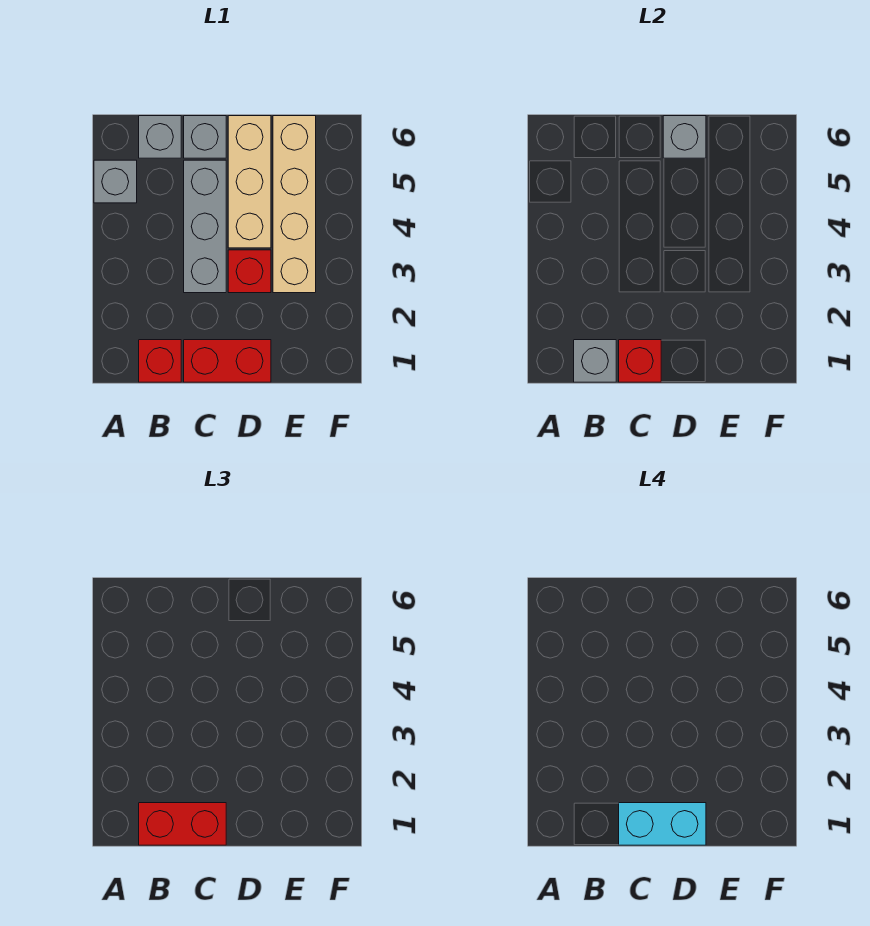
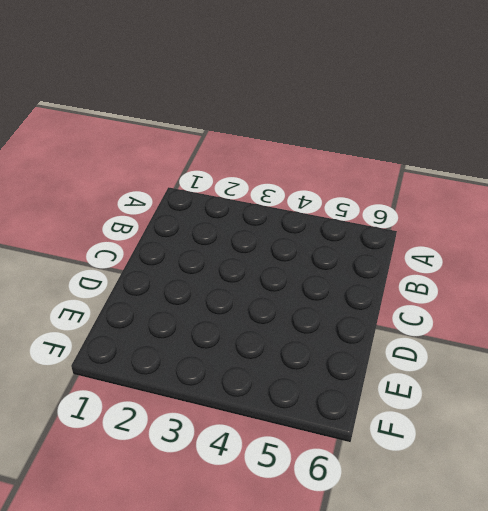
none -> grey brick A5 level 1
none -> red brick B1 level 1
none -> grey brick B6 level 1

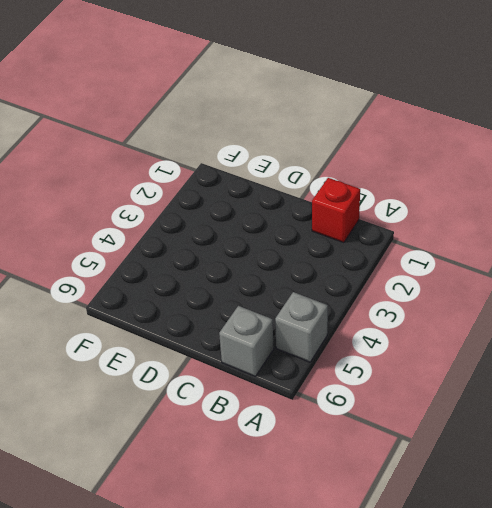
none -> red brick C1:D1 level 1
none -> grey brick C3:C5 level 1
none -> grey brick C6 level 1

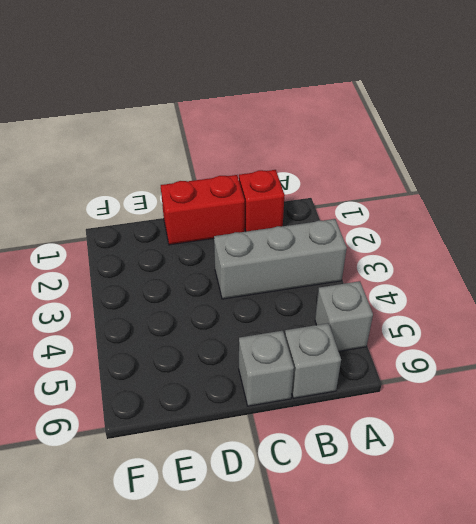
grey brick A3:C3 level 1 -> grey brick C3:C5 level 1
none -> red brick D3 level 1
none -> tan brick D4:D6 level 1
none -> tan brick E3:E6 level 1

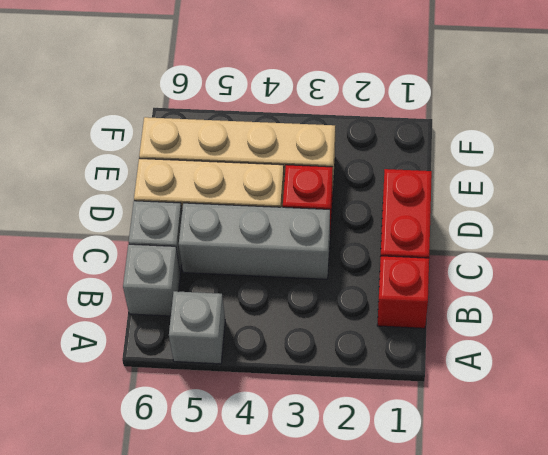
none -> grey brick B1 level 2
none -> red brick C1 level 2
none -> grey brick D6 level 2

